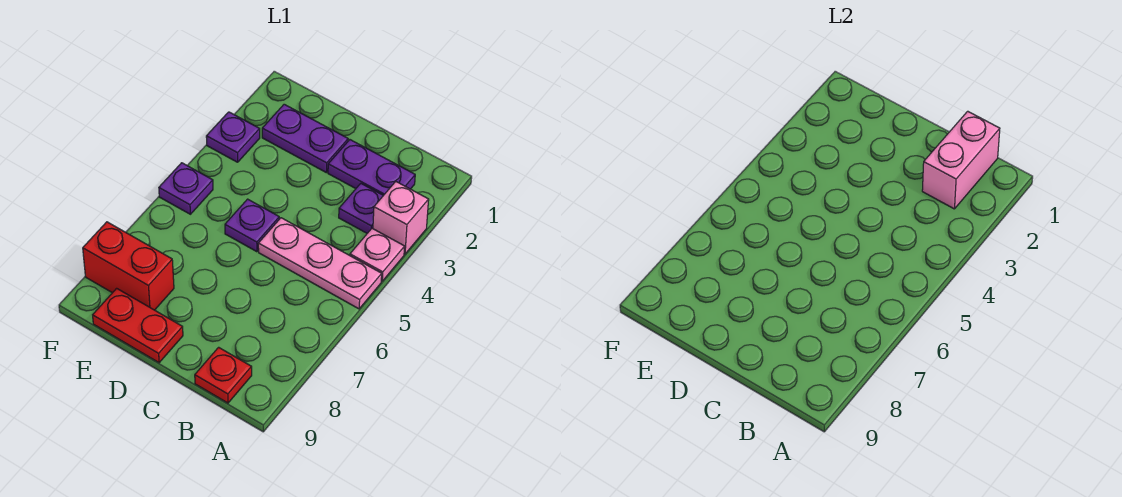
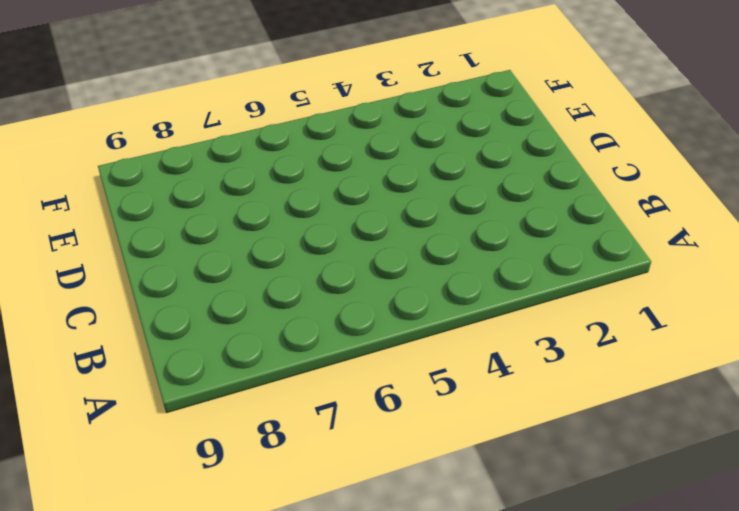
none -> pink brick A3 level 1
none -> pink plate A4 level 1
none -> pink plate A5:C5 level 1

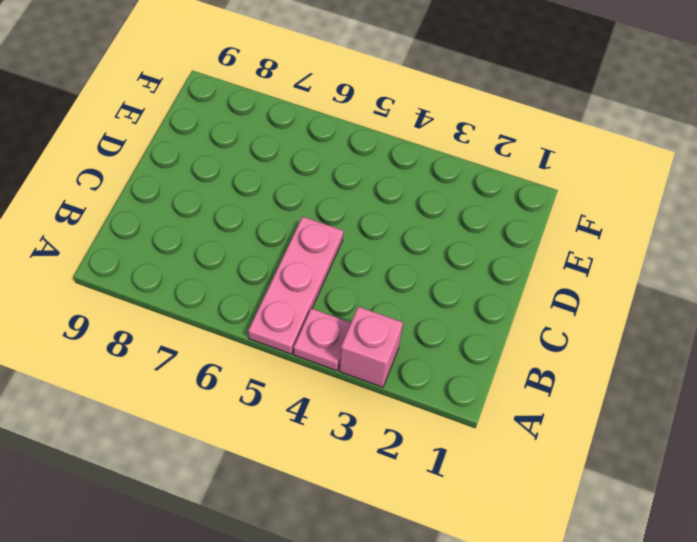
none -> purple plate B2:C2 level 1
none -> purple plate B3 level 1
none -> red plate B9 level 1

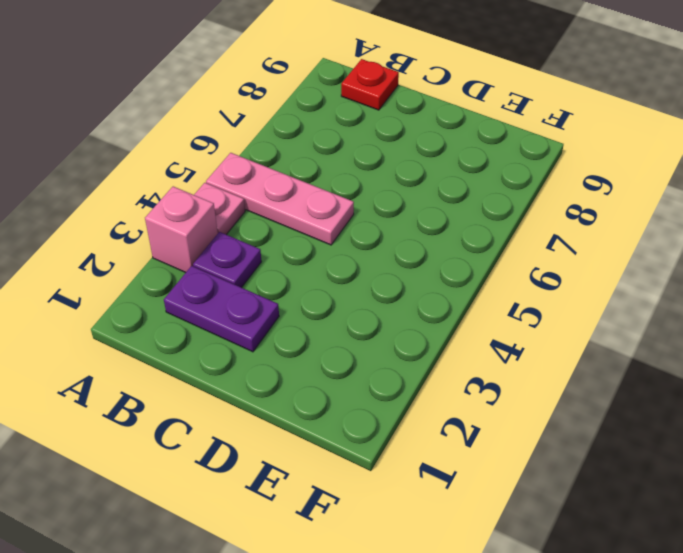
none -> purple plate D2:E2 level 1
none -> purple plate D5 level 1
none -> red plate D9:E9 level 1

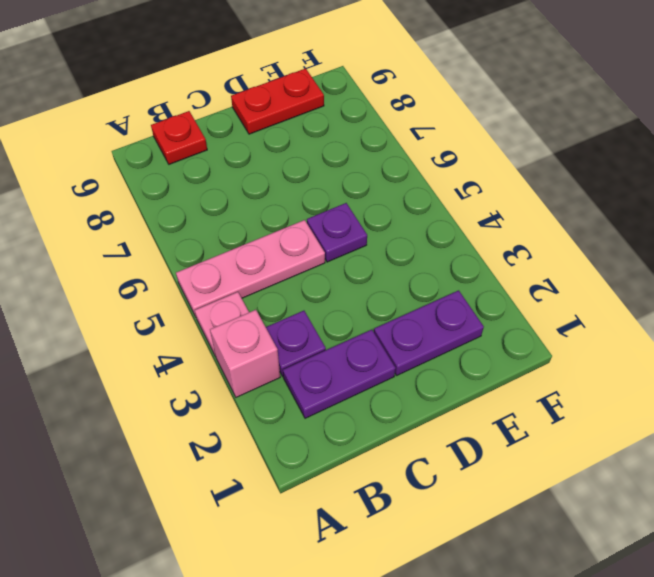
none -> red brick E8:F8 level 1
none -> purple plate F3 level 1
none -> purple plate F5 level 1

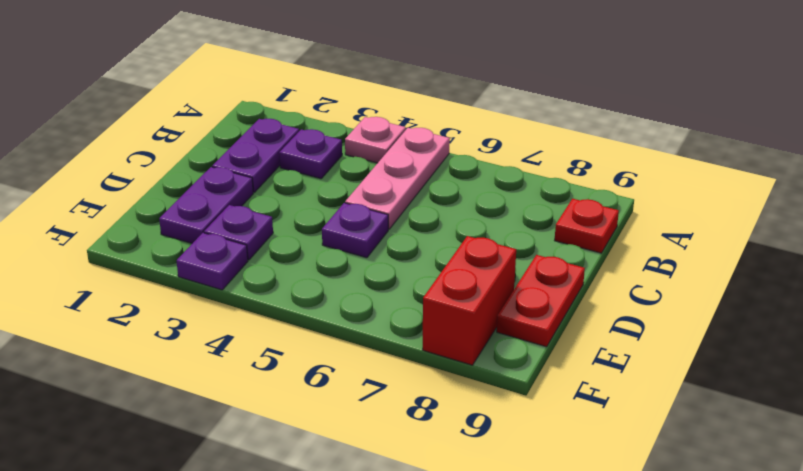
purple plate E3 level 1 -> purple plate F5 level 1
none -> pink brick A3 level 1
none -> pink brick B1:B2 level 2

